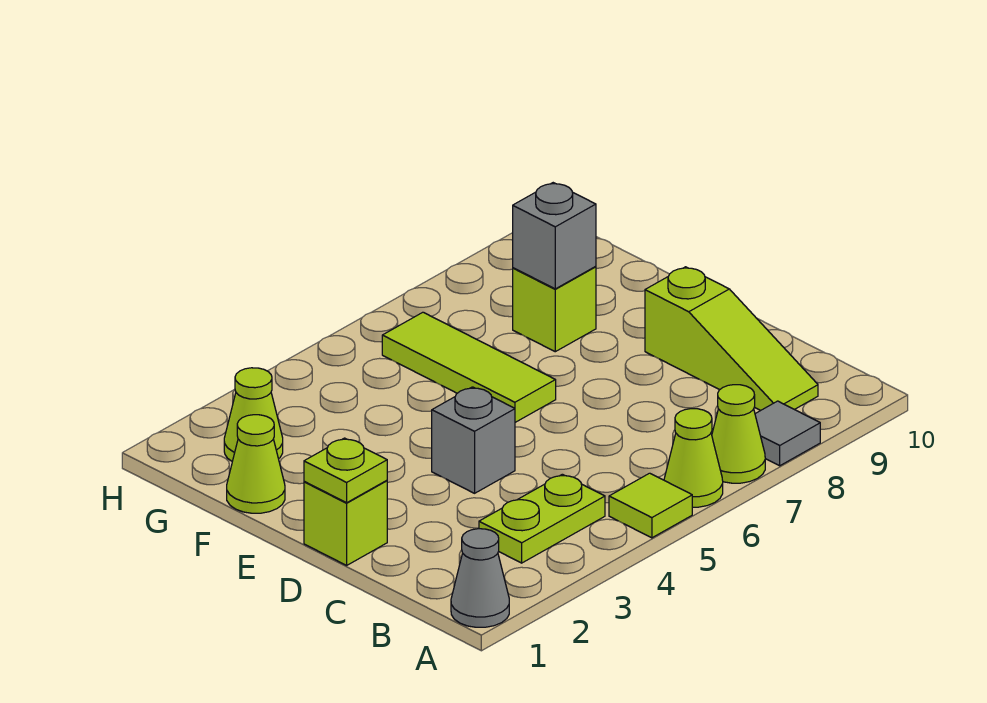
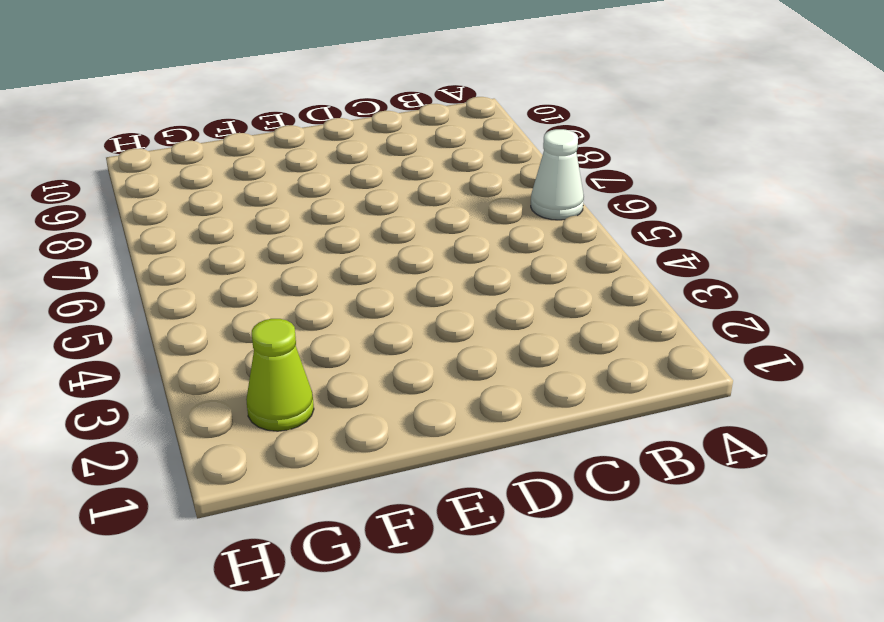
white cone A6 level 1 -> lime cone A6 level 1
none -> grey cone A1 level 1
none -> lime tile A5 level 1
none -> lime cone A7 level 1

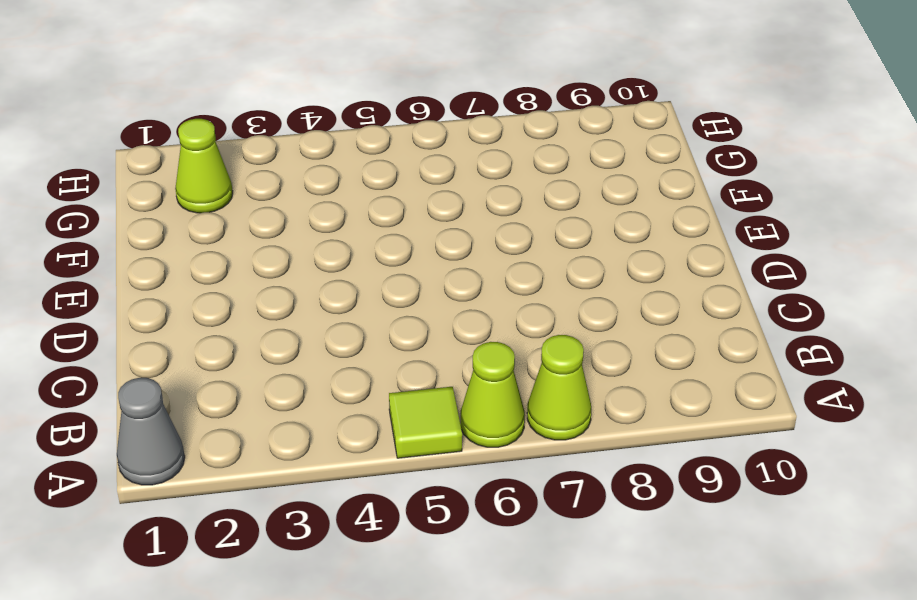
none -> grey tile A8 level 1
none -> lime plate B3:B4 level 1
none -> lime slope B9:D9 level 1 top D

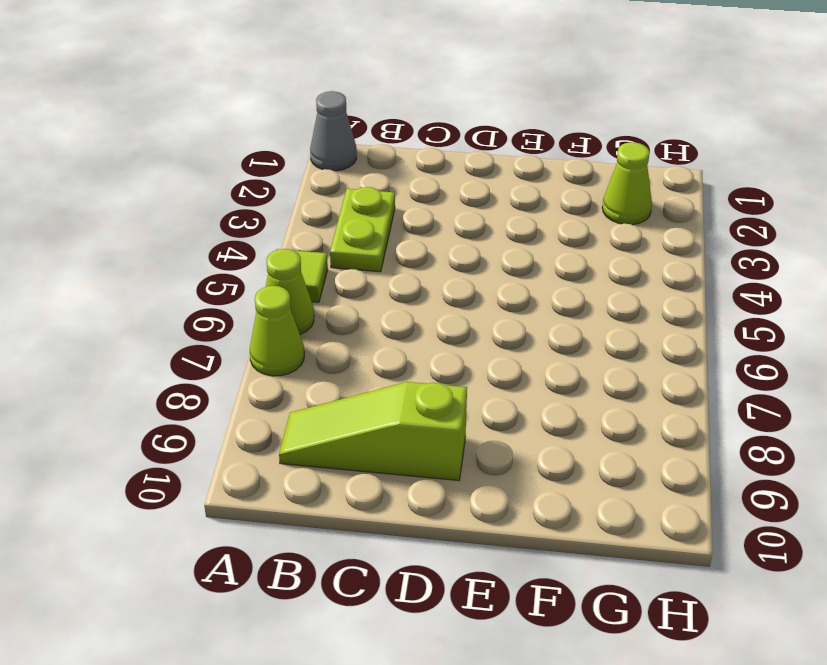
none -> grey tile A8 level 1
none -> lime brick D1 level 1
none -> grey brick D4 level 1

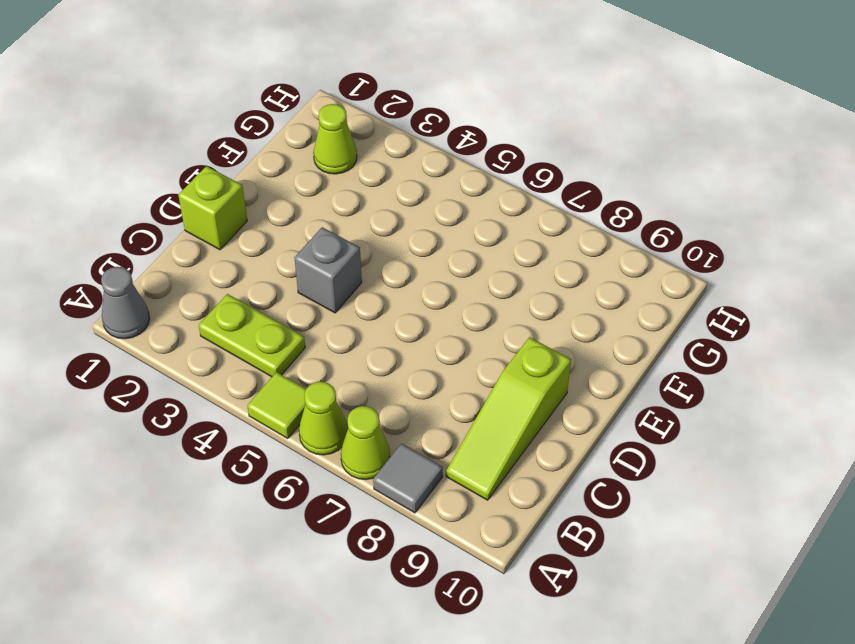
none -> lime tile E6:G6 level 1
none -> lime cone F1 level 1
none -> lime brick F8 level 1

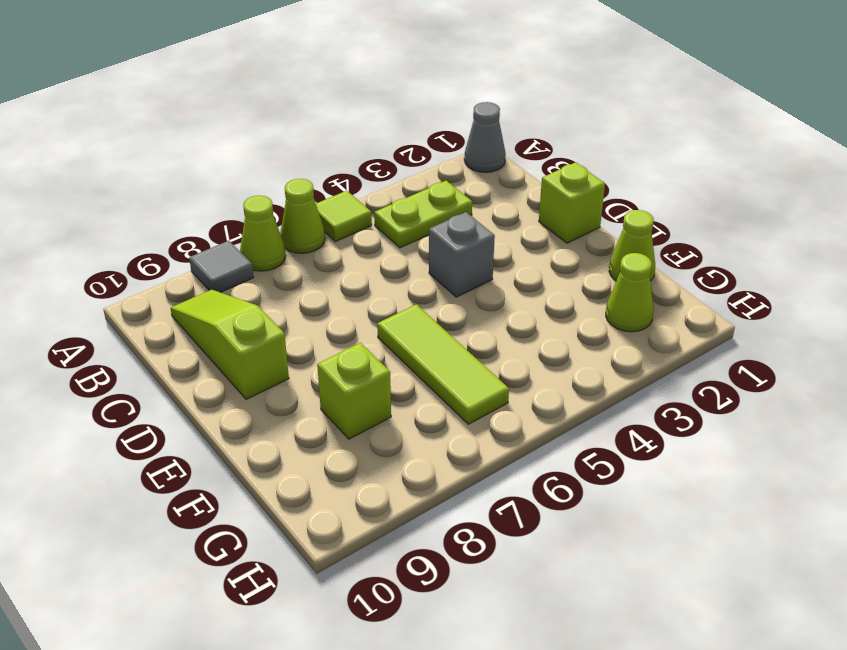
none -> lime plate D1 level 2
none -> grey brick F8 level 2

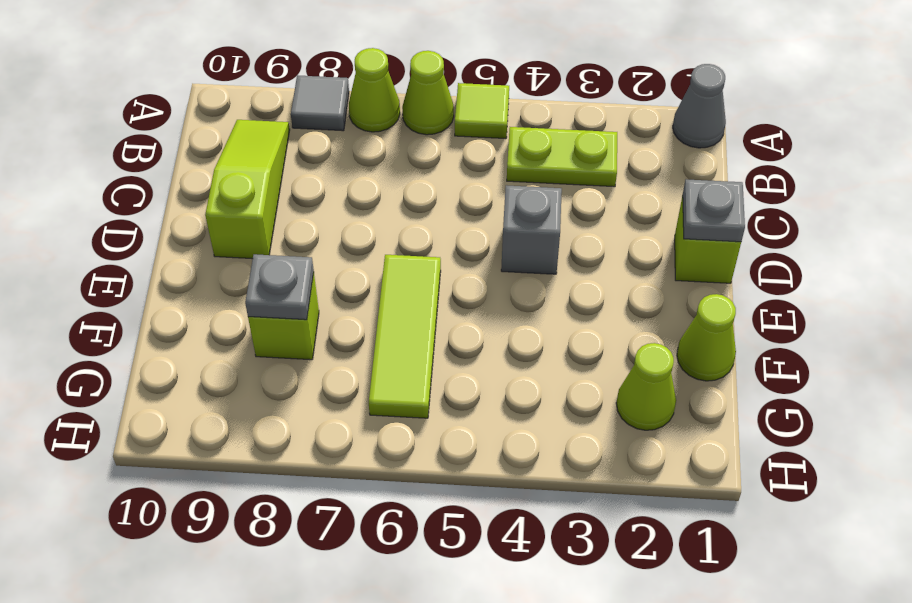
grey plate D1 level 2 -> lime plate D1 level 2
grey plate F8 level 2 -> grey brick F8 level 2

